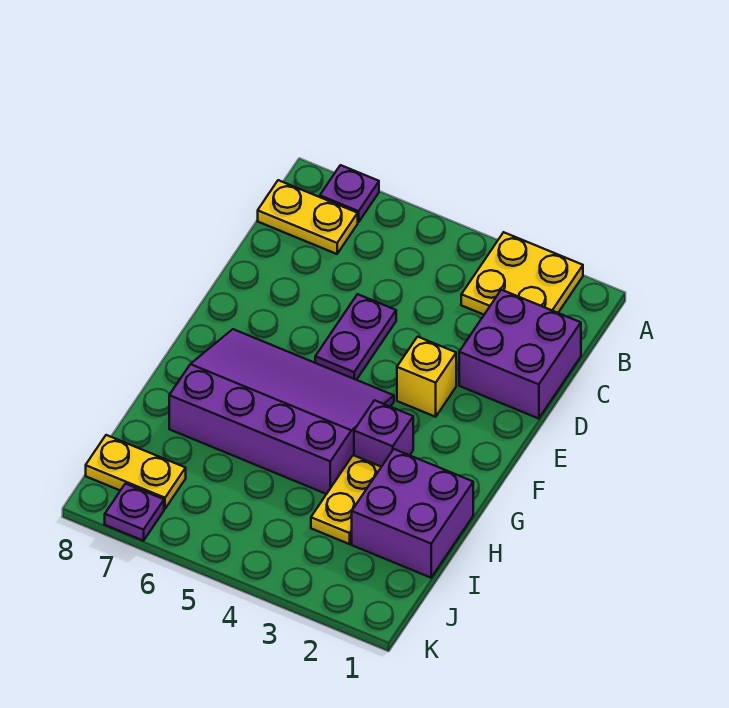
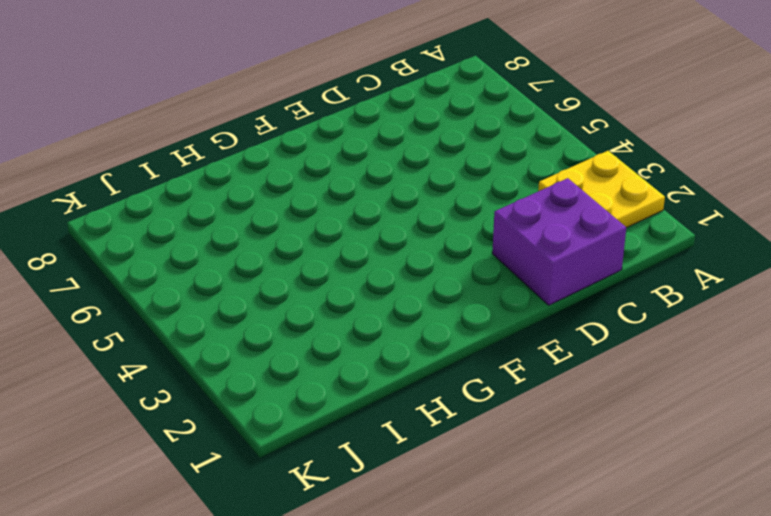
none -> purple plate A7 level 1
none -> yellow plate B7:B8 level 1
none -> purple plate D5:E5 level 1

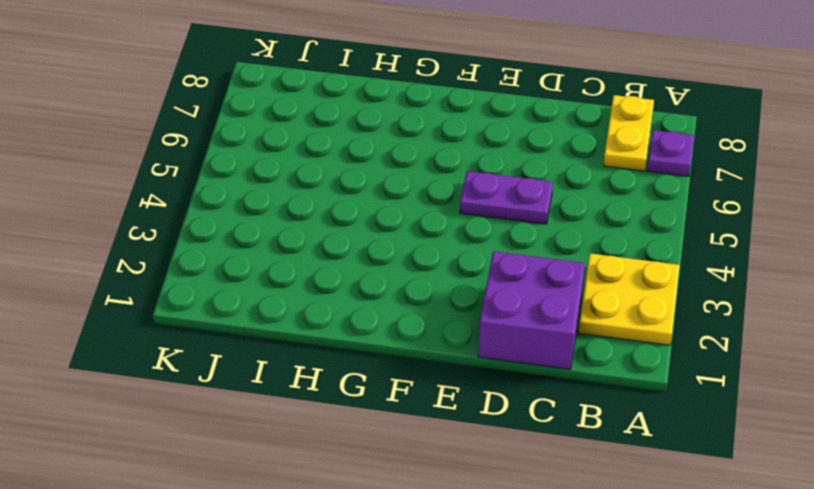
none -> yellow brick E3 level 1
none -> purple slope F4:H7 level 1 top H
none -> purple brick G3 level 1

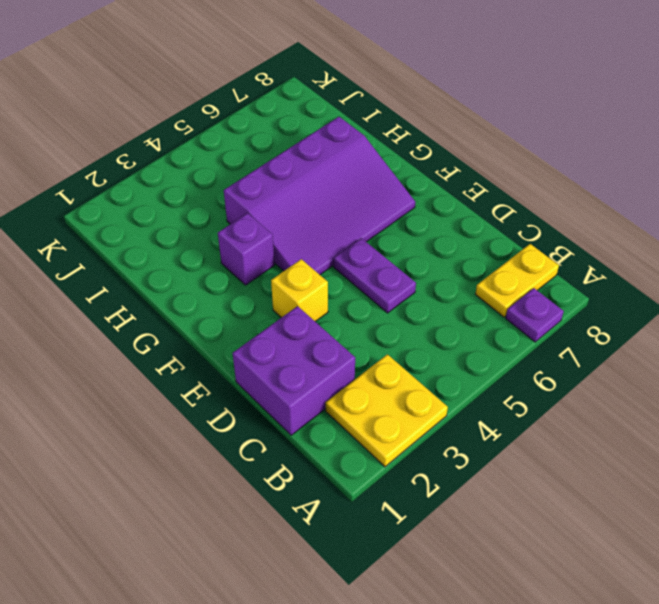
none -> purple brick H1:I2 level 1
none -> yellow plate H3:I3 level 1
none -> yellow plate J7:J8 level 1

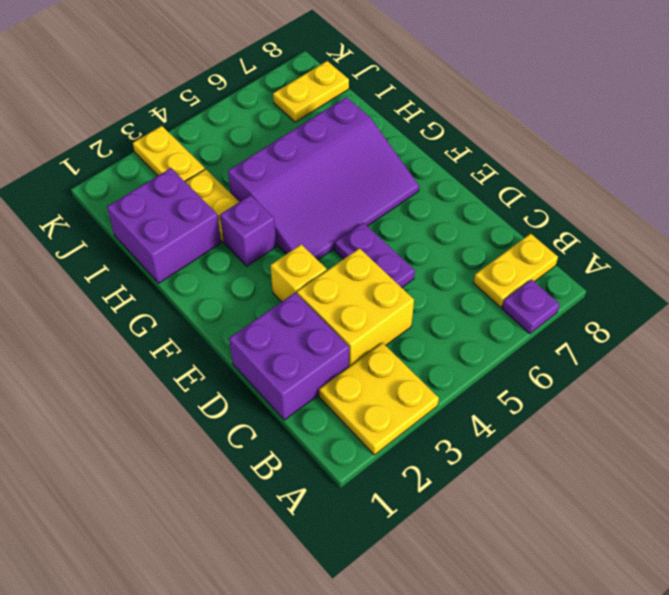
yellow brick C3:D4 level 1 -> none
yellow plate J3:K3 level 1 -> none
none -> purple plate K7 level 1

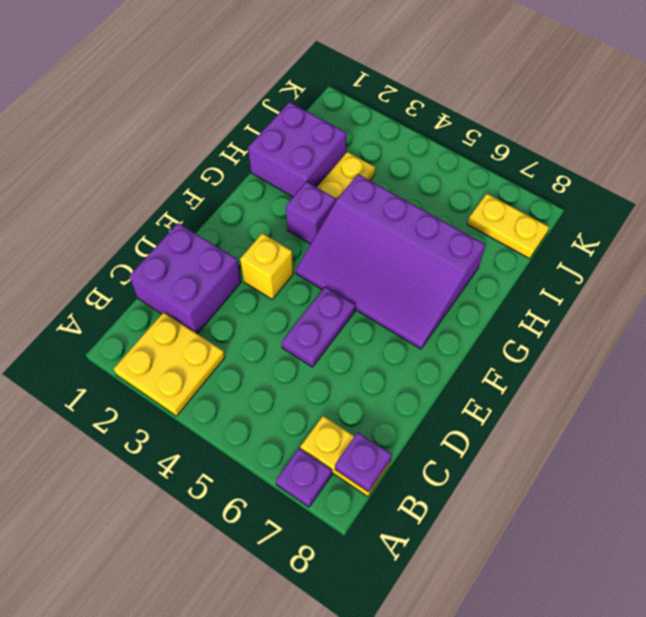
purple plate B8 level 2 -> purple plate K7 level 1

